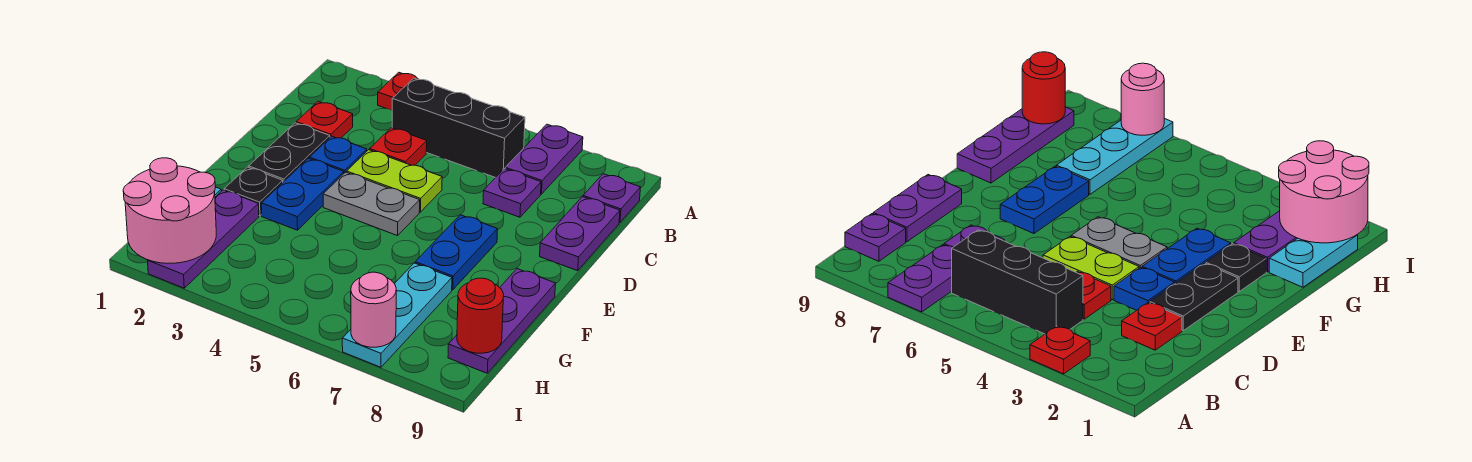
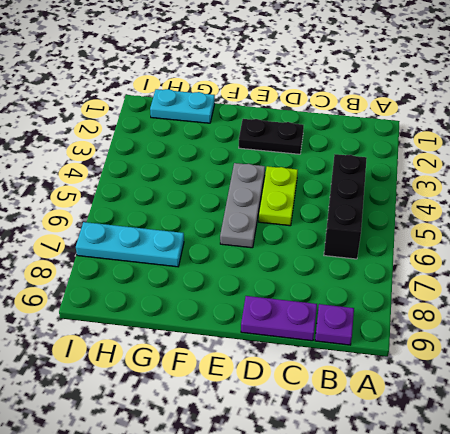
grey plate E4:E6 level 1 -> grey plate E4:E5 level 1
none -> red plate A3 level 1
none -> purple plate A7:B7 level 1
none -> red plate C2 level 1

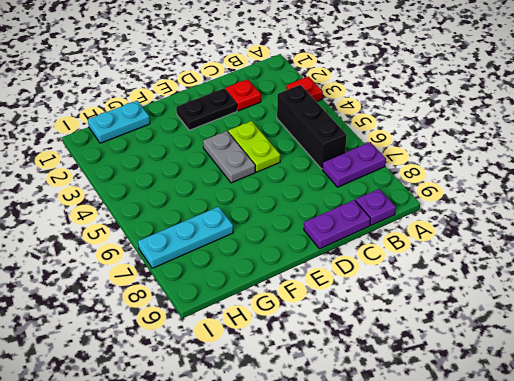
none -> red plate C4 level 1
none -> purple plate C7 level 1
none -> blue plate D3 level 1

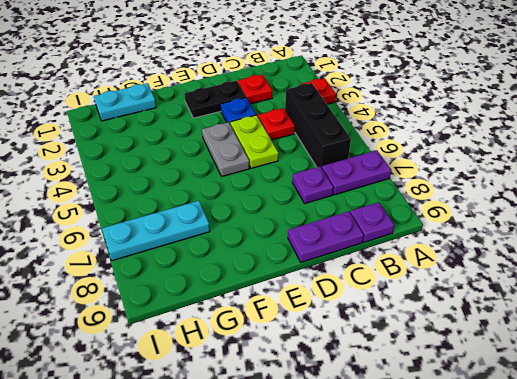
none -> blue plate E3:F3 level 1
none -> blue plate E7:F7 level 1
none -> black plate F2 level 1

